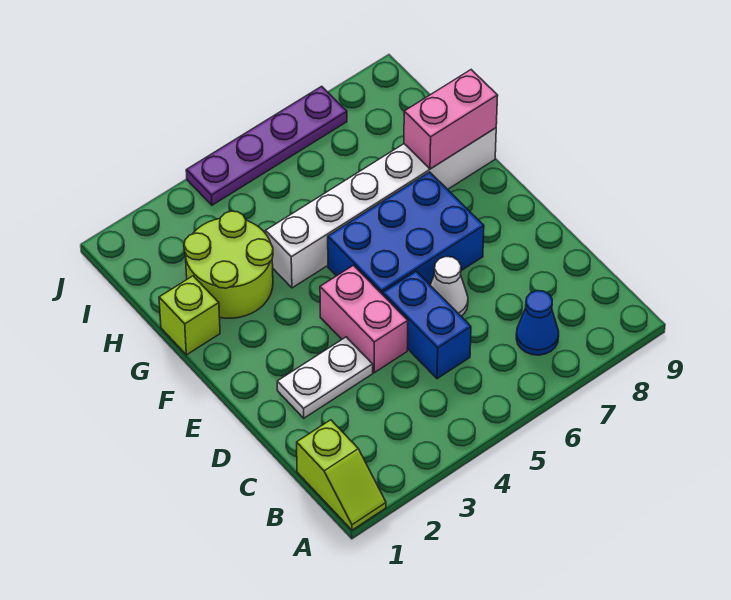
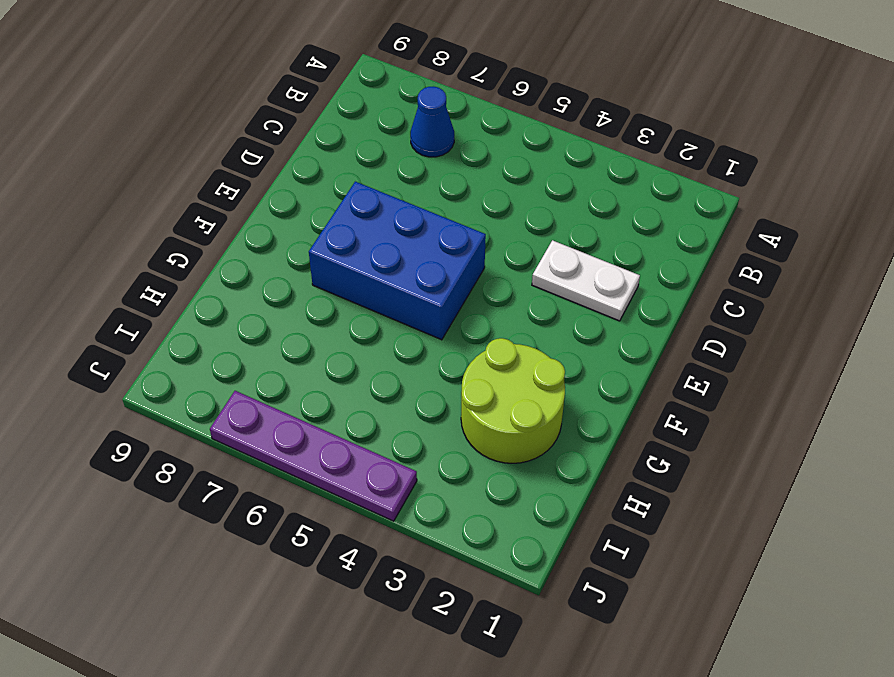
none -> lime slope A1:B1 level 1 top B
none -> blue brick C5:D5 level 1
none -> pink brick D4:E4 level 1

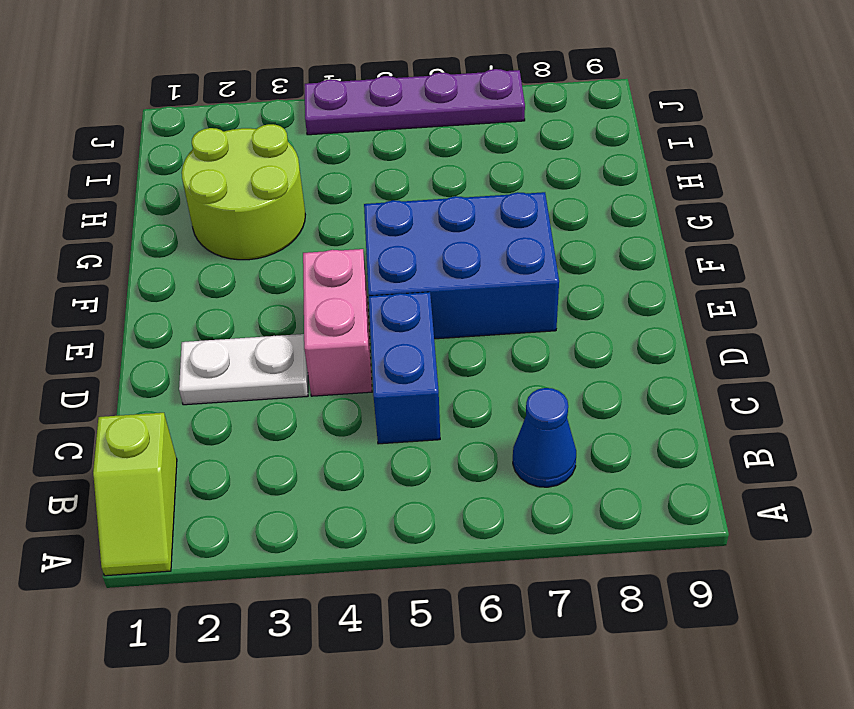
none -> white cone D6 level 1
none -> lime brick G1 level 1
none -> white brick G4:G9 level 1

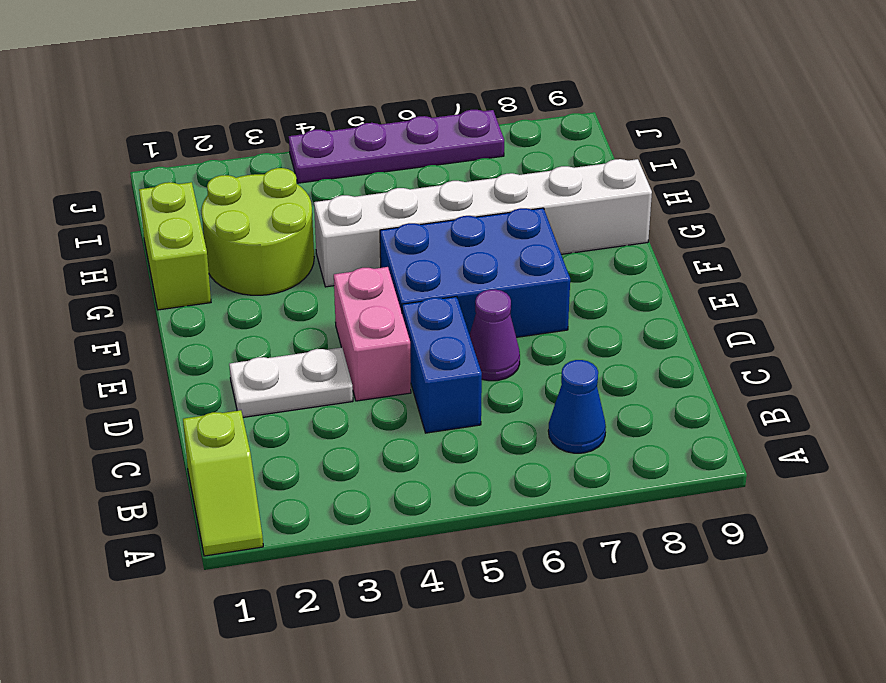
purple cone D6 level 1 -> white cone D6 level 1
lime brick G1:H1 level 1 -> lime brick G1 level 1
none -> pink brick G8:G9 level 2

